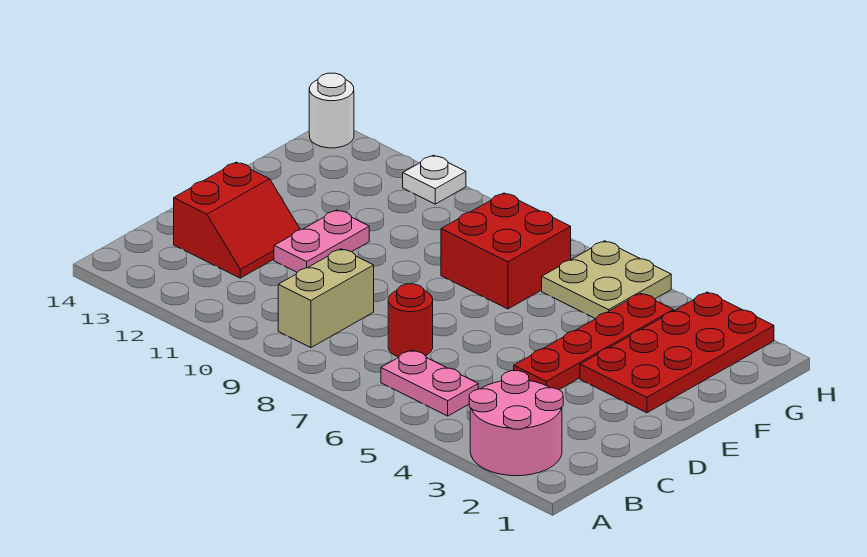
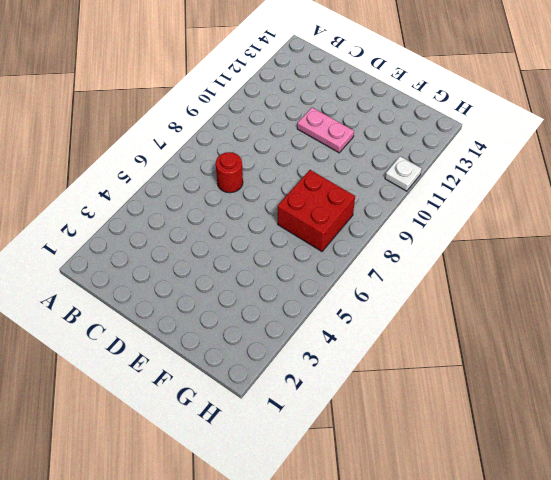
none -> pink round brick A2:B3 level 1
none -> pink plate B5:B6 level 1
none -> tan brick B9:C9 level 1

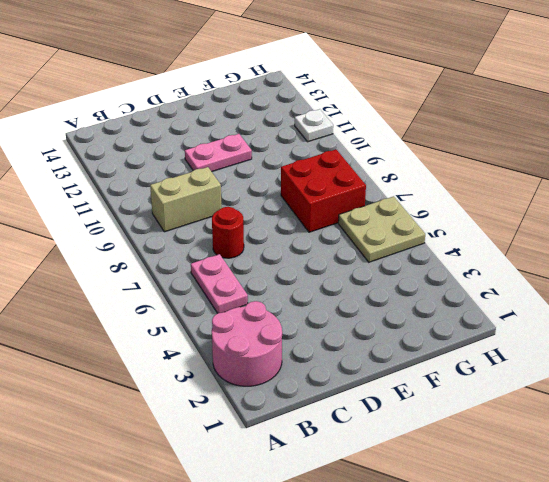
none -> red slope C12:D13 level 1 top 13
none -> red plate D4:G4 level 1
none -> red plate E2:H3 level 1

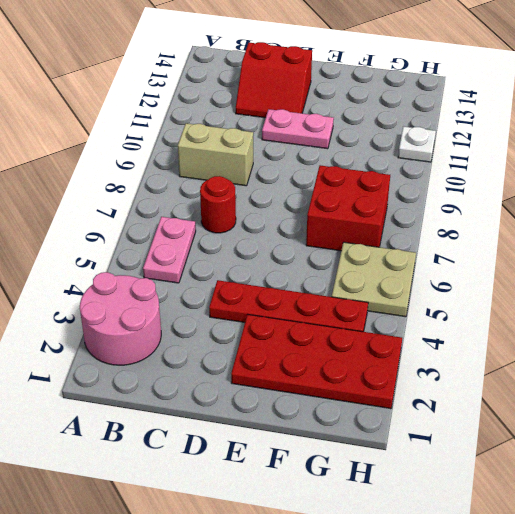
none -> white round brick H14 level 1

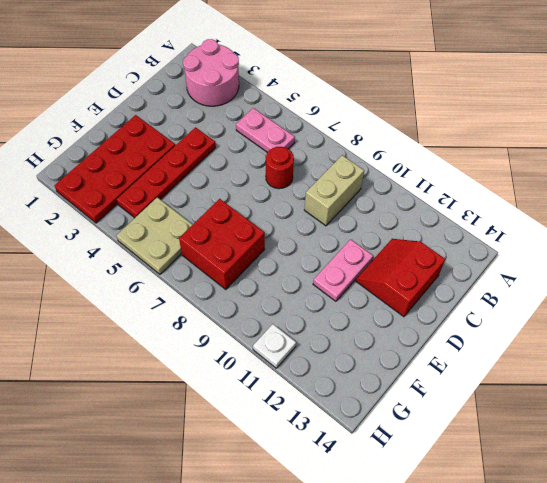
none -> white round brick H14 level 1

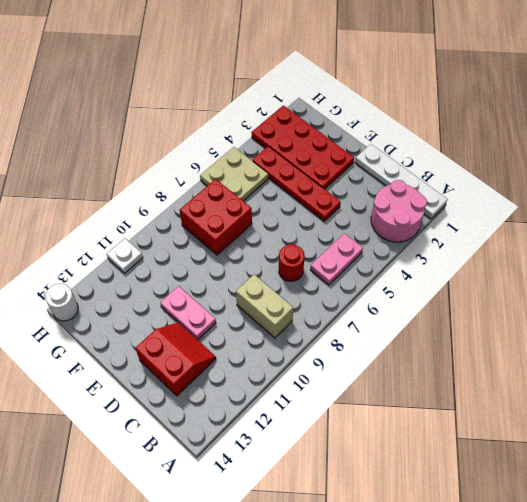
white plate A1:D1 level 1 -> none

